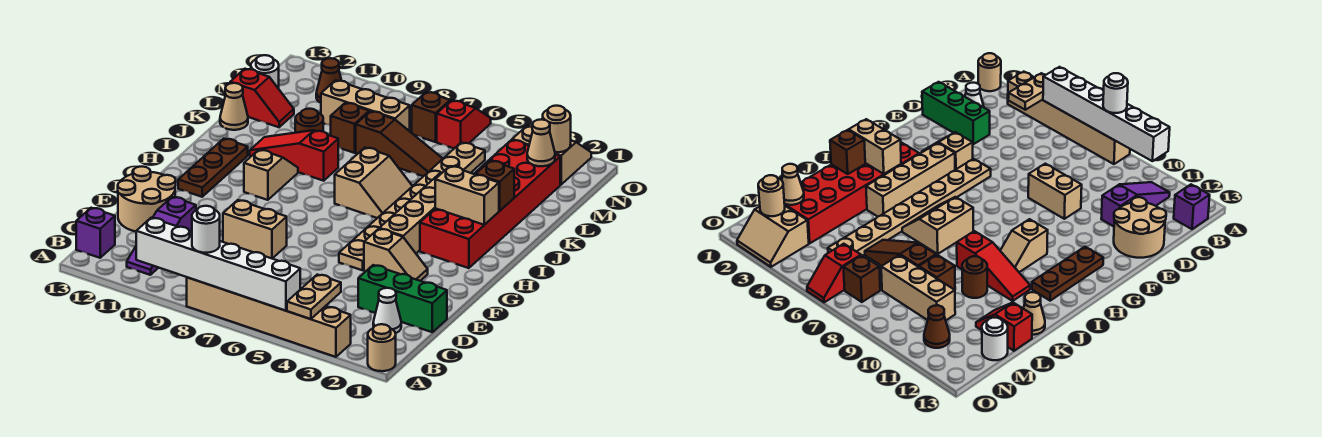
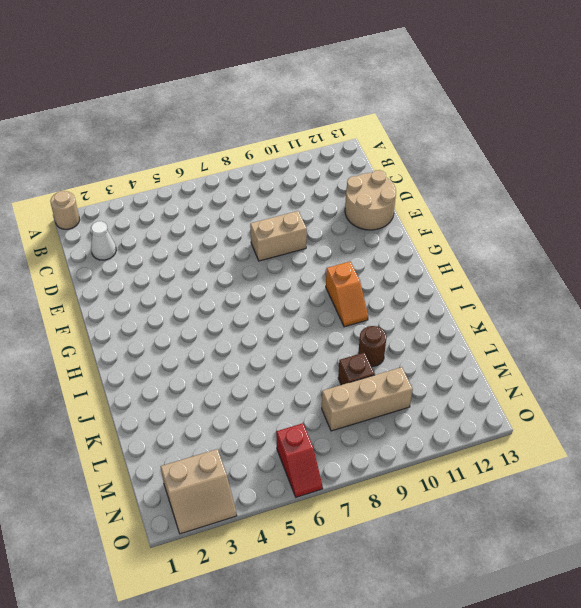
orange slope H10:I10 level 1 top H -> tan slope H10:I10 level 1 top H
none -> tan brick A3:A8 level 1
none -> purple slope B11:D11 level 1 top D
none -> purple brick B13 level 1
none -> green brick D1:D3 level 1

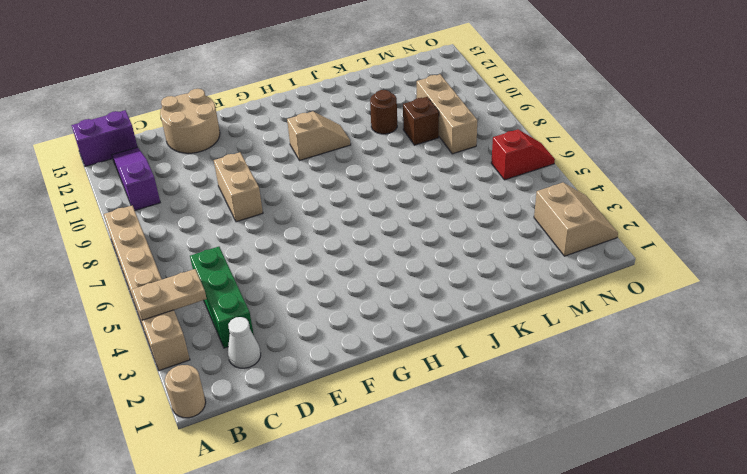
purple brick A13:B13 level 1 -> purple brick B13 level 1
purple slope B10:B12 level 1 top 10 -> purple slope B11:D11 level 1 top D
green brick C3:C5 level 1 -> green brick D1:D3 level 1
none -> tan slope F3:F4 level 1 top 4
none -> tan plate F5:M5 level 1
none -> tan brick G4:J4 level 1
none -> brown plate G12:I12 level 1

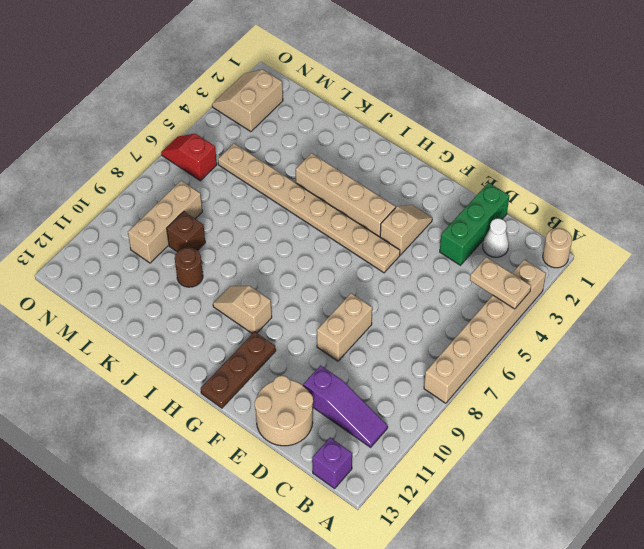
brown plate G11:G13 level 1 -> brown plate G12:I12 level 1
none -> red brick H2:M3 level 1
none -> tan slope I6:J7 level 1 top 7
none -> red slope J9:J11 level 1 top 9
none -> tan cone K13 level 1

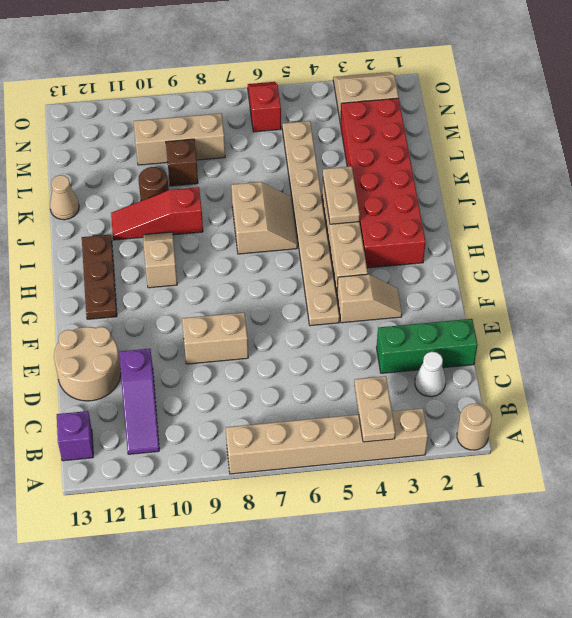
tan plate I4:J4 level 2 -> none
none -> brown slope L6:L8 level 1 top 8
none -> red slope L12:L13 level 1 top 13
none -> white round brick M13 level 1
none -> brown brick N7 level 1

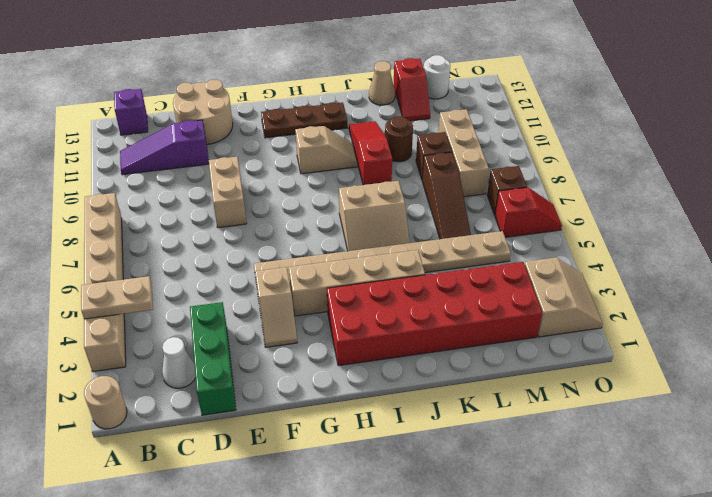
none -> brown cone N11 level 1
none -> white brick A5:A10 level 2
none -> tan brick I2:I3 level 2
none -> brown brick J2 level 2

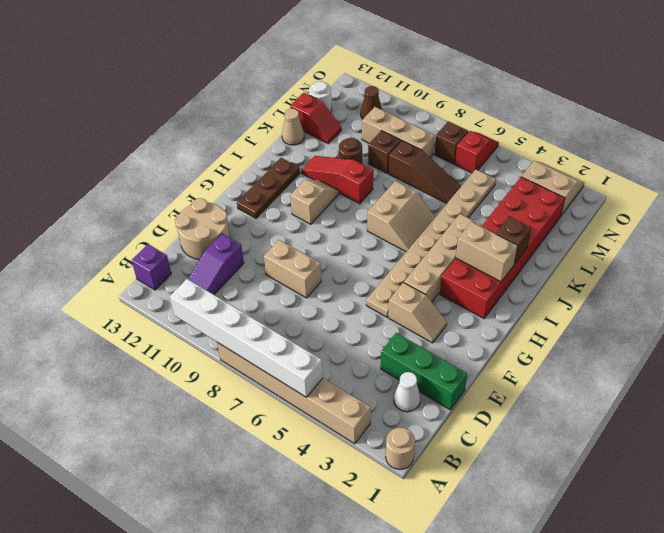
none -> tan plate A4:B4 level 2
none -> tan cone M2 level 2
none -> tan round brick N2 level 2
none -> white round brick A8 level 3

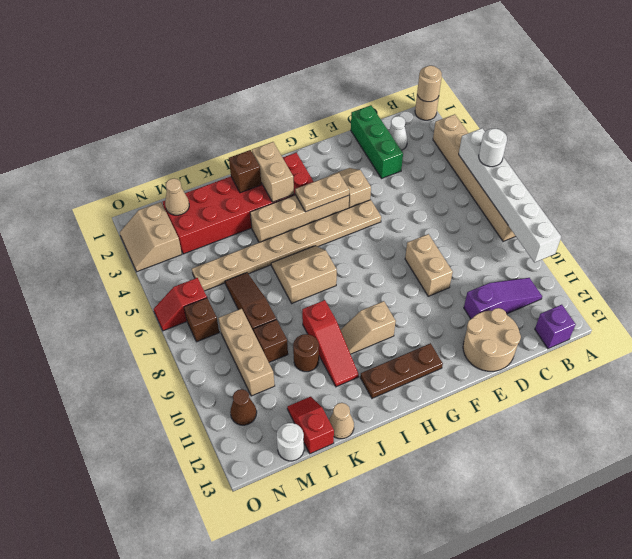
tan round brick A1 level 2 -> tan round brick N2 level 2
white round brick A6 level 3 -> white round brick A8 level 3
tan plate G4:H4 level 2 -> tan plate A4:B4 level 2

